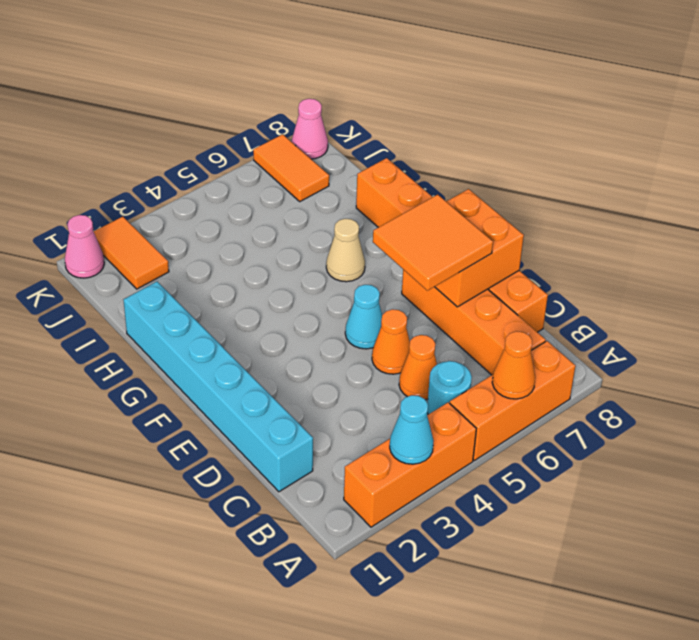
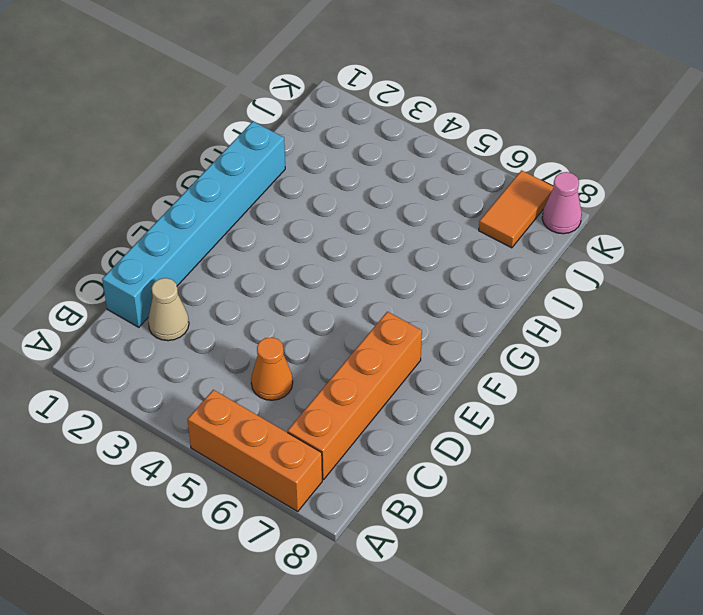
tan cone C2 level 1 -> tan cone G6 level 1
none -> orange brick A2:A4 level 1
none -> cyan round brick B5 level 1
none -> orange brick C8:H8 level 1

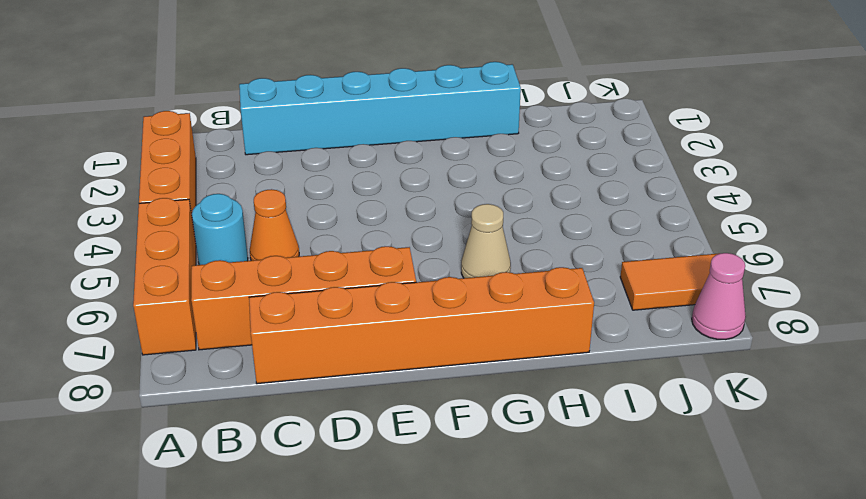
none -> orange cone D5 level 1
none -> cyan cone E5 level 1
none -> orange tile J2:K2 level 1

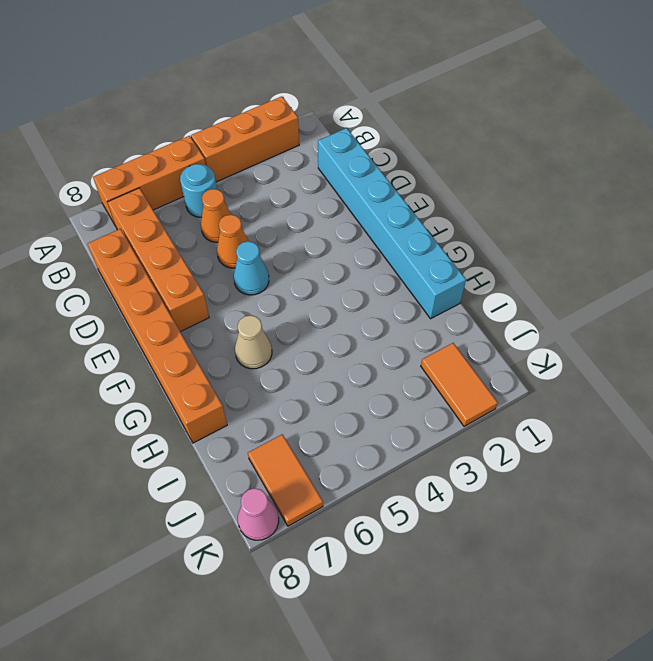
none -> pink cone K1 level 1
none -> cyan cone A3 level 2
none -> orange cone A6 level 2

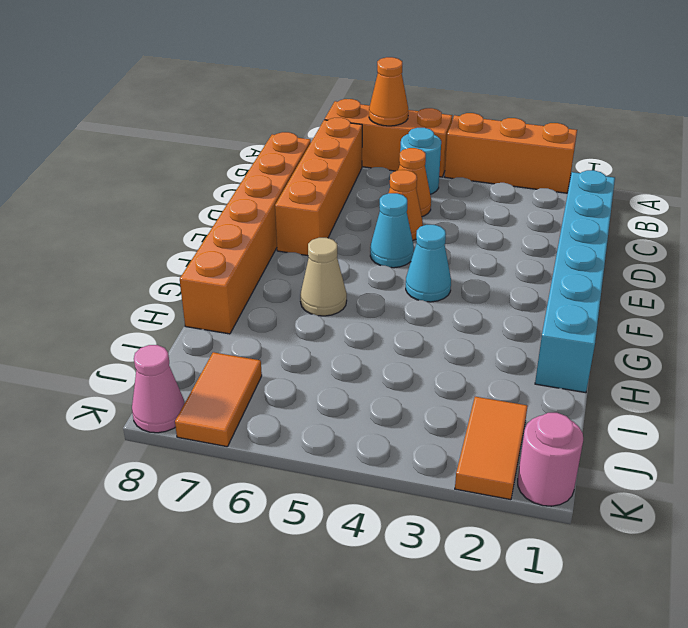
cyan cone F4 level 1 -> cyan cone A3 level 2
pink round brick K1 level 1 -> pink cone K1 level 1
none -> orange brick D7:E8 level 2
none -> orange tile D6:E7 level 3

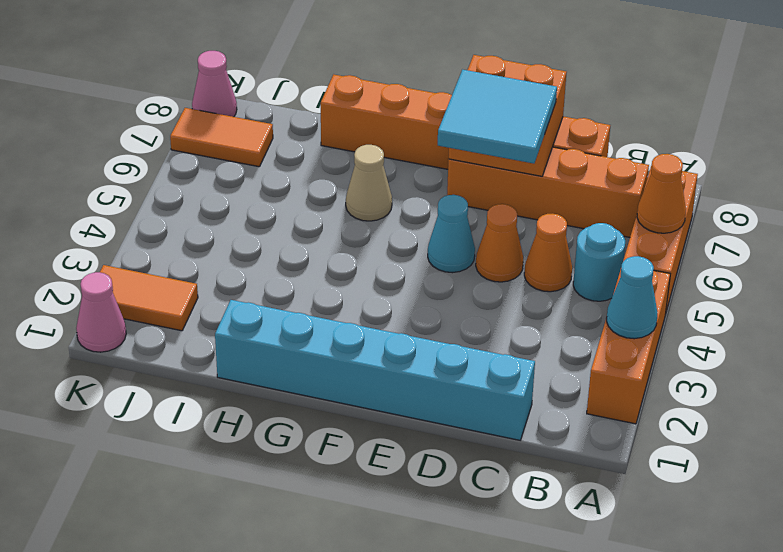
cyan tile D6:E7 level 3 -> orange tile D6:E7 level 3

